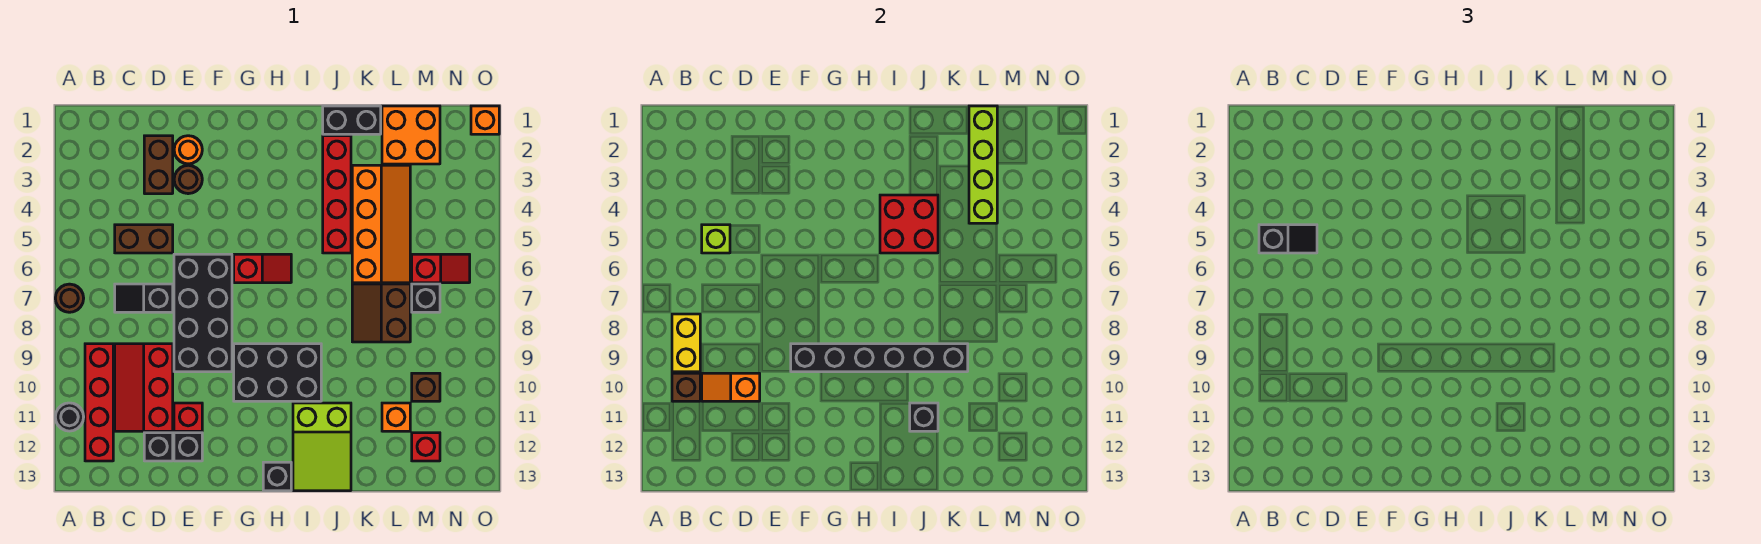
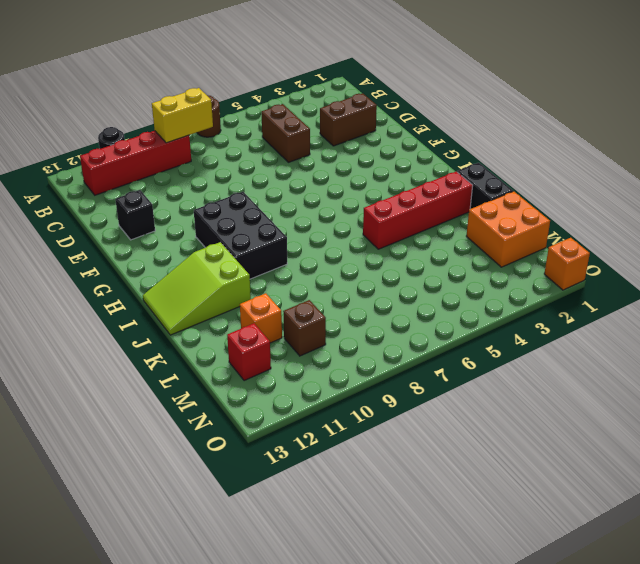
none -> black slope C7:D7 level 1 top D
none -> red slope C9:D11 level 1 top D
none -> black brick D12 level 1
none -> orange round brick E2 level 1

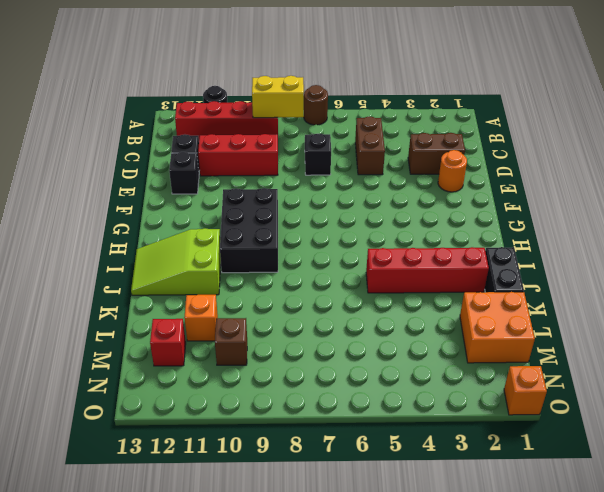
none -> brown round brick E3 level 1
none -> black brick E6:F9 level 1
none -> red brick E11 level 1
none -> red slope G6:H6 level 1 top G

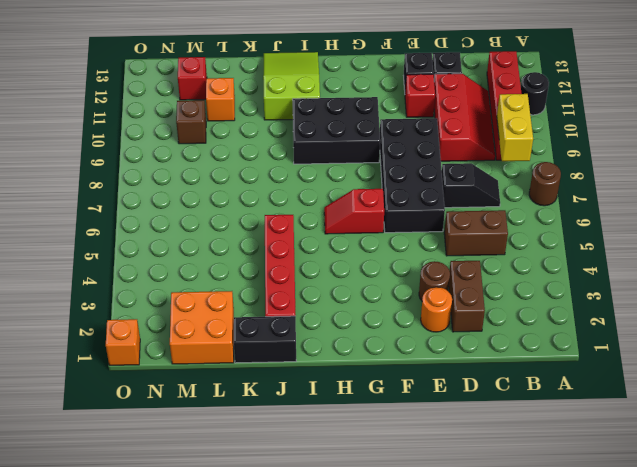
none -> black brick H13 level 1
none -> orange slope K3:L6 level 1 top K
none -> brown slope K7:L8 level 1 top L
none -> red slope M6:N6 level 1 top M

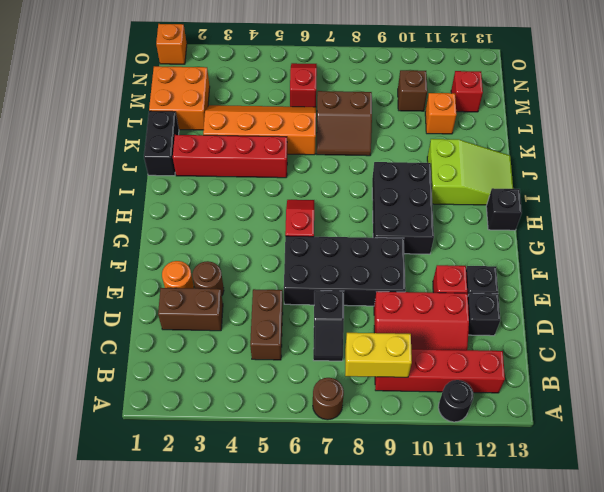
none -> black brick M7 level 1
none -> brown brick B10 level 2
none -> lime brick C5 level 2
none -> orange slope C10:D10 level 2 top D

